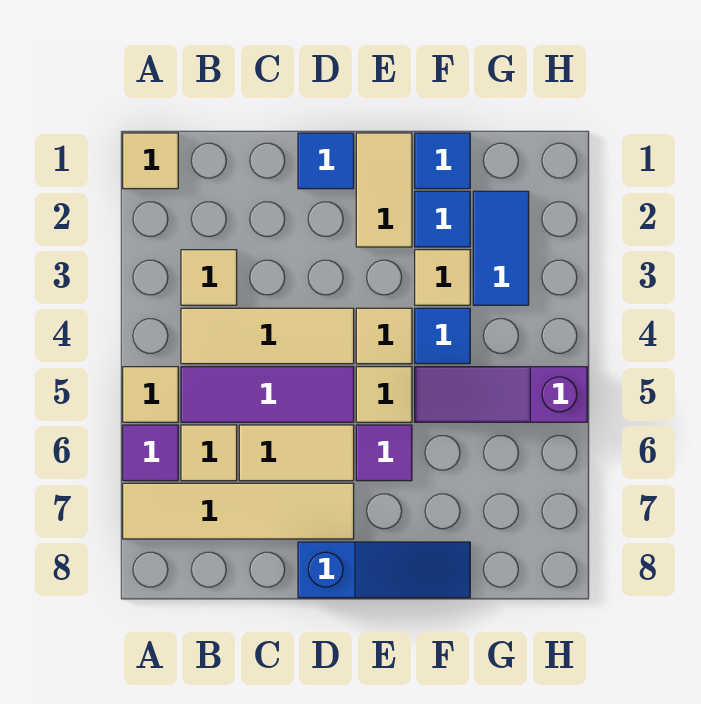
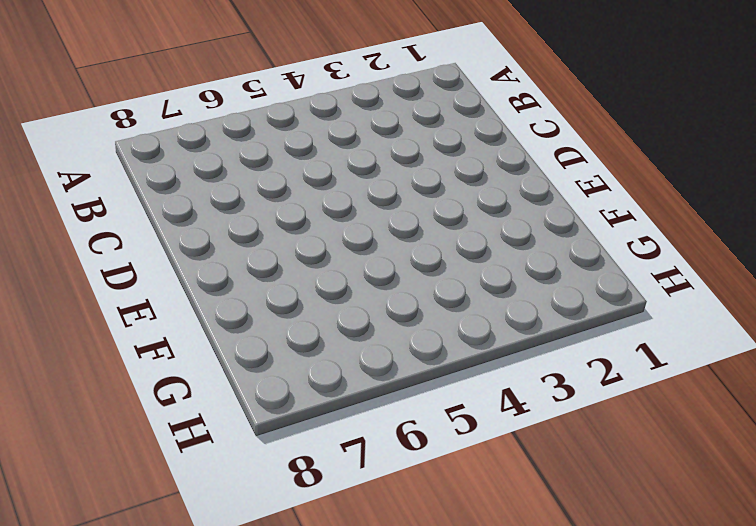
none -> tan tile A1 level 1
none -> tan tile A5 level 1
none -> purple tile A6 level 1

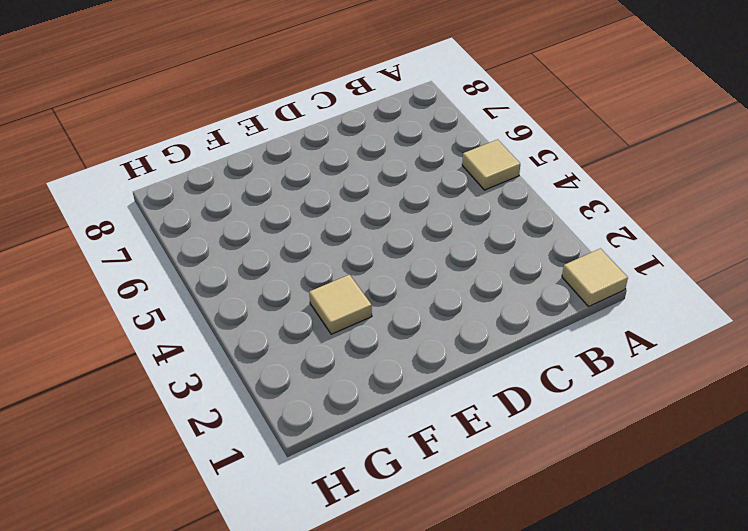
none -> purple tile A6 level 1
none -> tan tile A7:D7 level 1
none -> tan tile B3 level 1

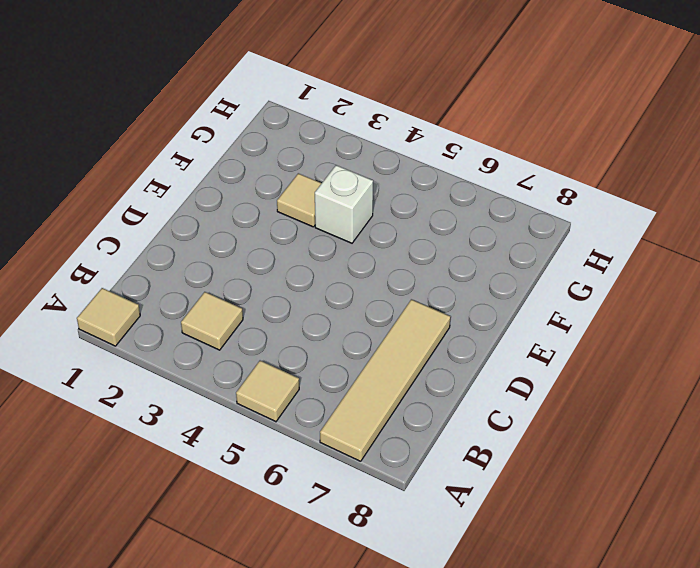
white brick F4 level 1 -> blue tile F4 level 1
none -> purple tile A6 level 1
none -> tan tile B4:D4 level 1
none -> purple tile B5:D5 level 1

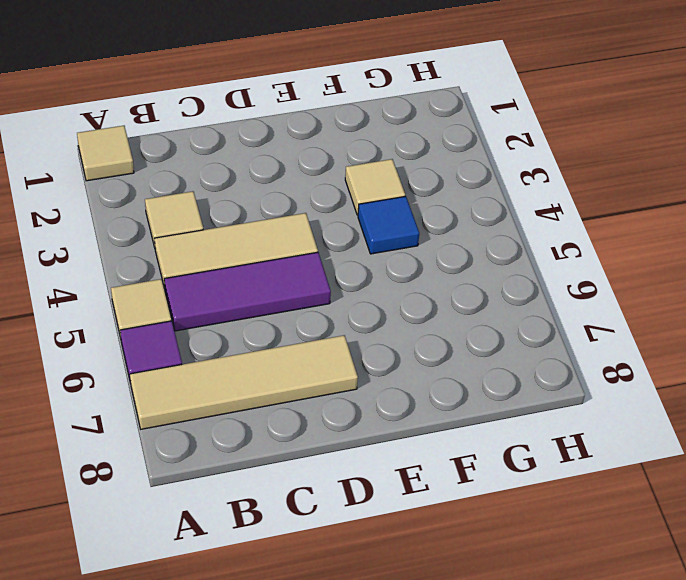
none -> tan tile B6 level 1
none -> tan tile C6:D6 level 1
none -> blue tile D1 level 1

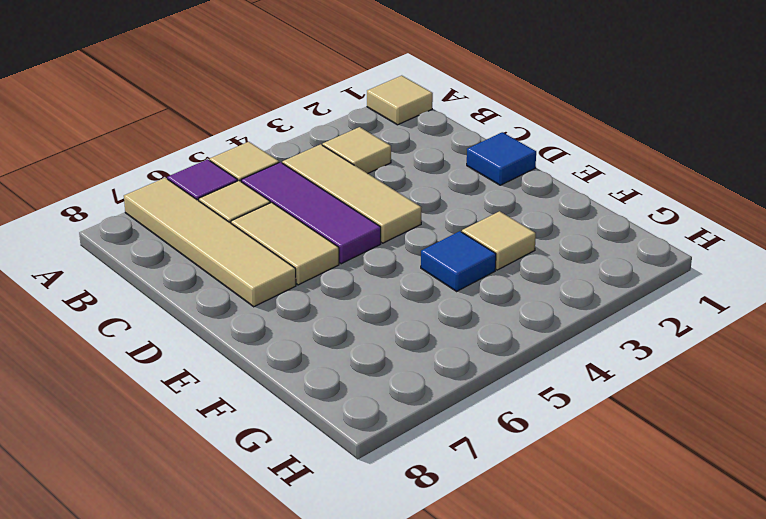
none -> blue slope D8:F8 level 1 top D
none -> tan tile E1:E2 level 1
none -> tan tile E4 level 1

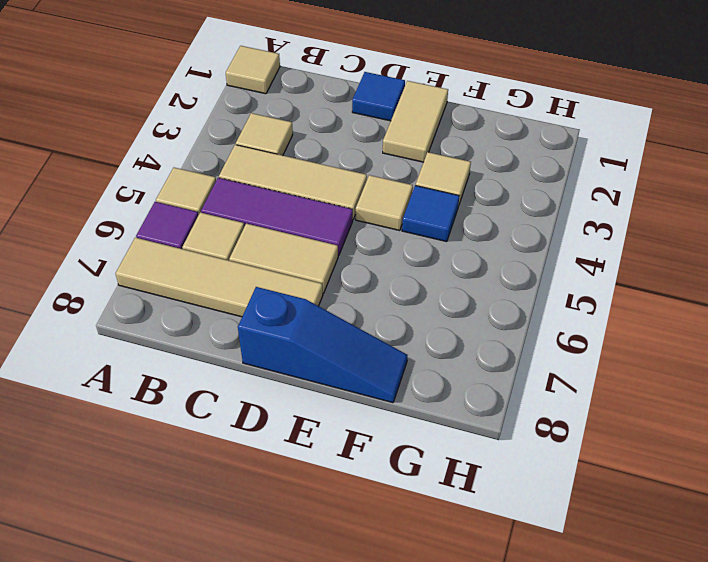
none -> tan tile E5 level 1
none -> purple tile E6 level 1
none -> blue tile F1 level 1

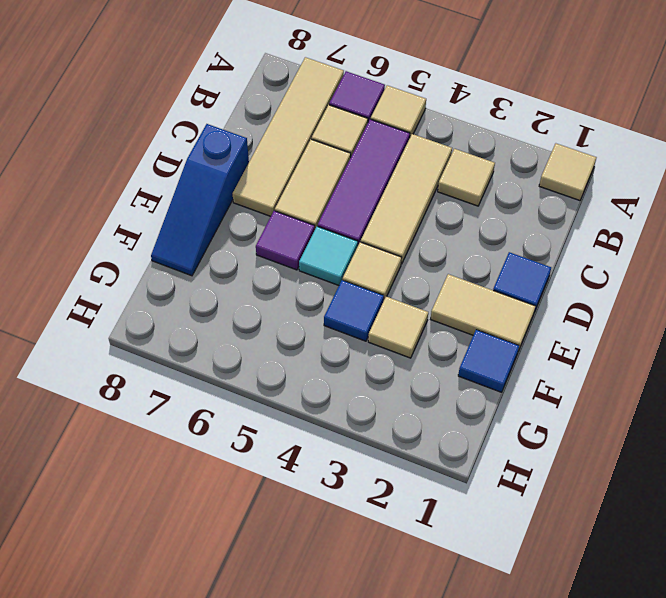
cyan tile E5 level 1 -> tan tile E5 level 1
none -> blue tile F2 level 1
none -> purple slope F5:H5 level 1 top H
none -> blue tile G2:G3 level 1

